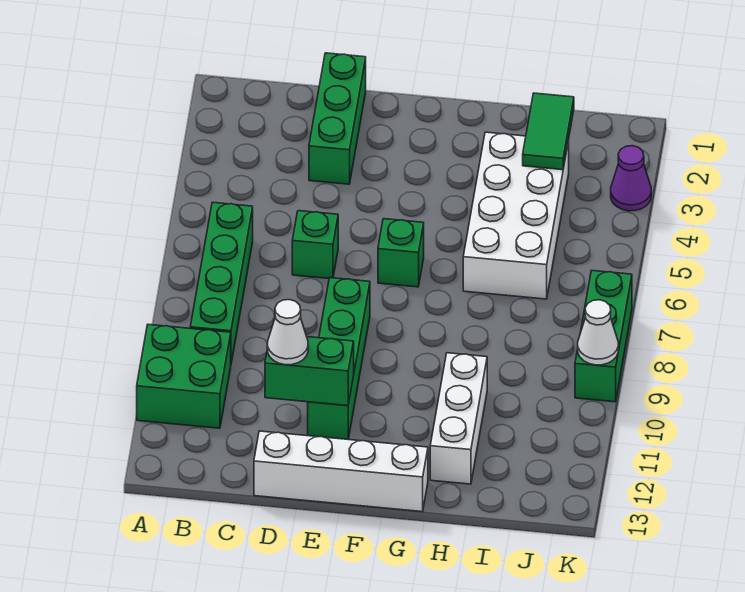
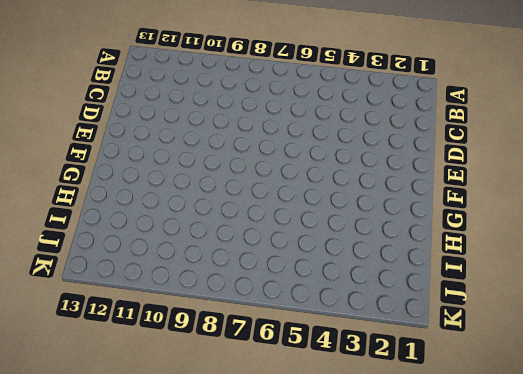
none -> green brick A10:B11 level 1
none -> green brick B6:B9 level 1
none -> green brick D1:D3 level 1

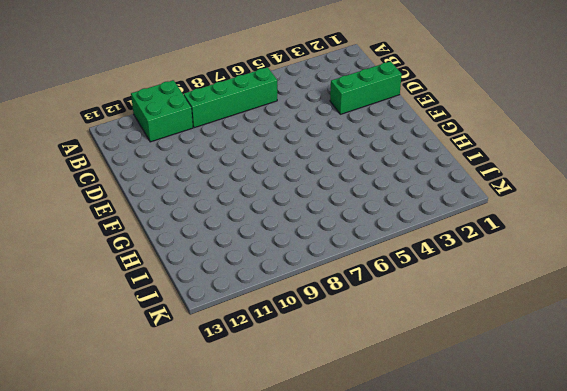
none -> green brick D6 level 1
none -> white brick D13:G13 level 1
none -> green brick E8:E11 level 1

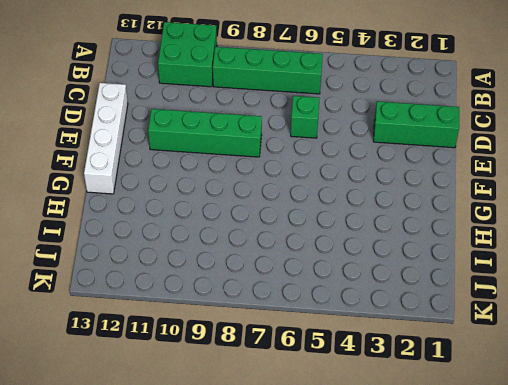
none -> green brick F6 level 1
none -> white brick H3:I6 level 1
none -> white brick H10:H12 level 1

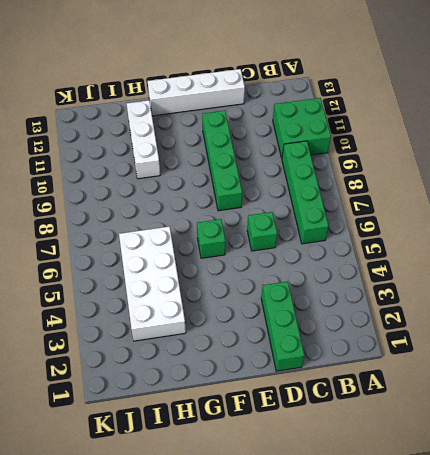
none -> purple cone K3 level 1
none -> green brick K7:K9 level 1
none -> green brick D11:E11 level 2

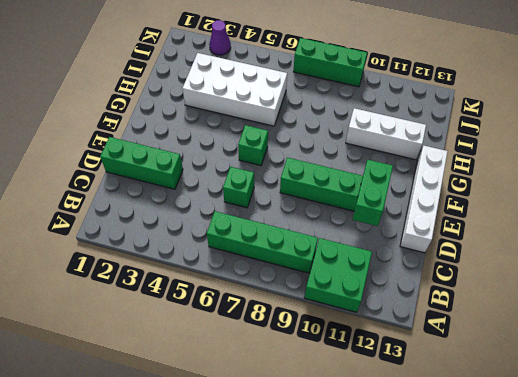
none -> green tile I2:I3 level 2
none -> white cone K9 level 2
none -> white cone D11 level 3

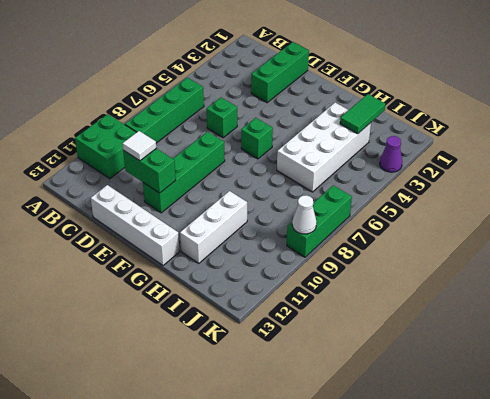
white tile D11 level 3 -> white cone D11 level 3

